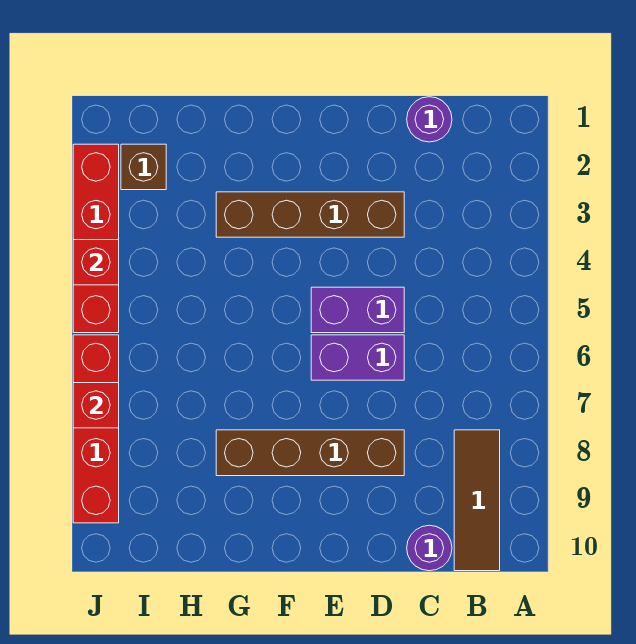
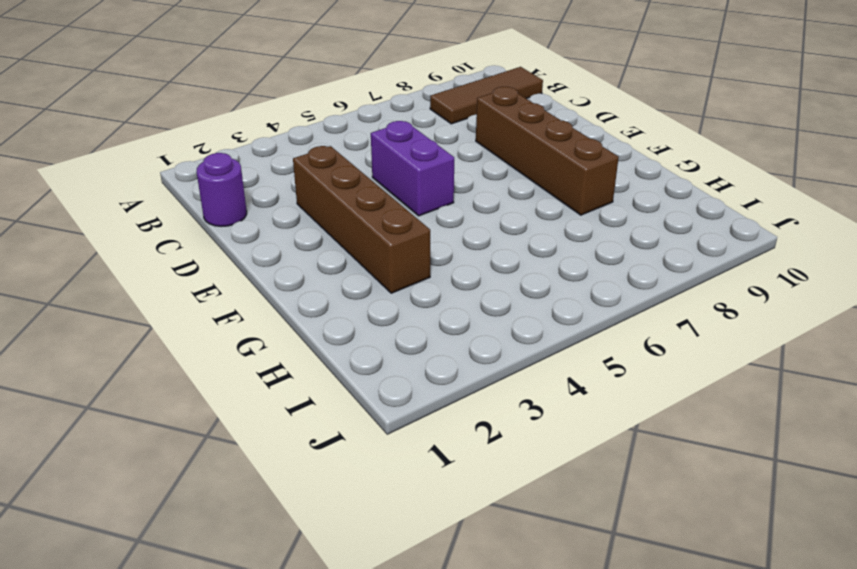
none -> purple round brick C10 level 1
none -> purple brick D6:E6 level 1
none -> brown brick I2 level 1

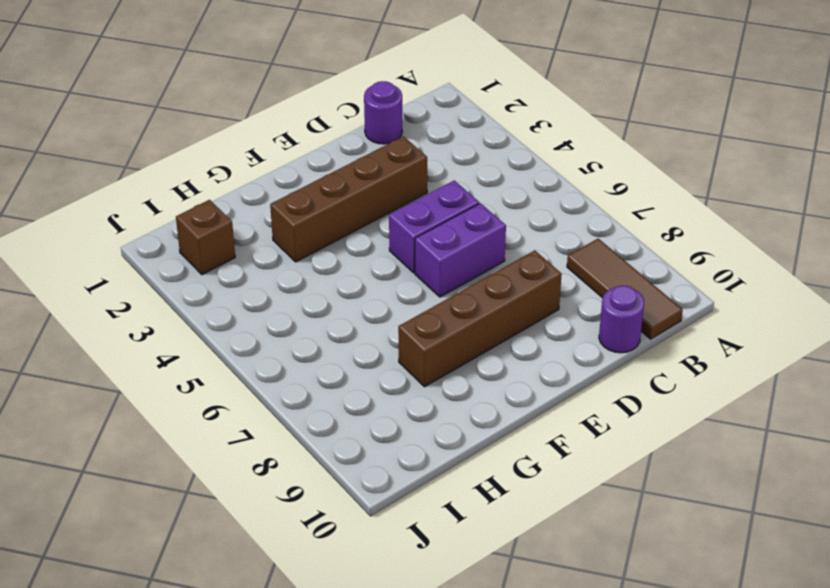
none -> red brick J2:J5 level 1
none -> red brick J6:J9 level 1
none -> red brick J4 level 2

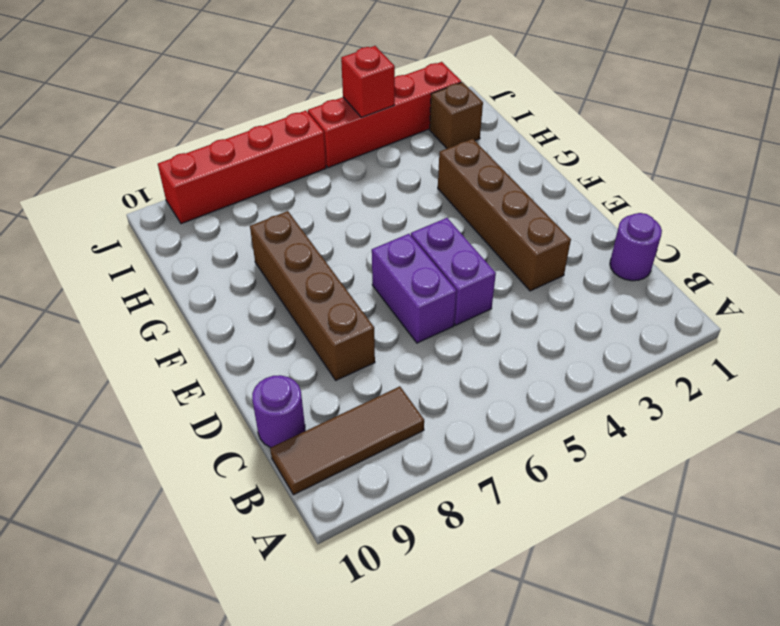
none -> red brick J7 level 2

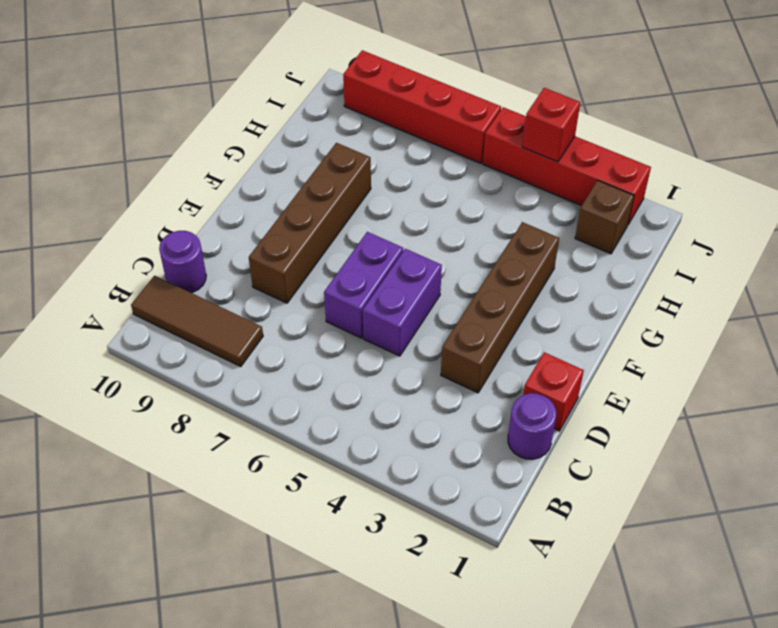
red brick D1 level 1 -> red brick J7 level 2

